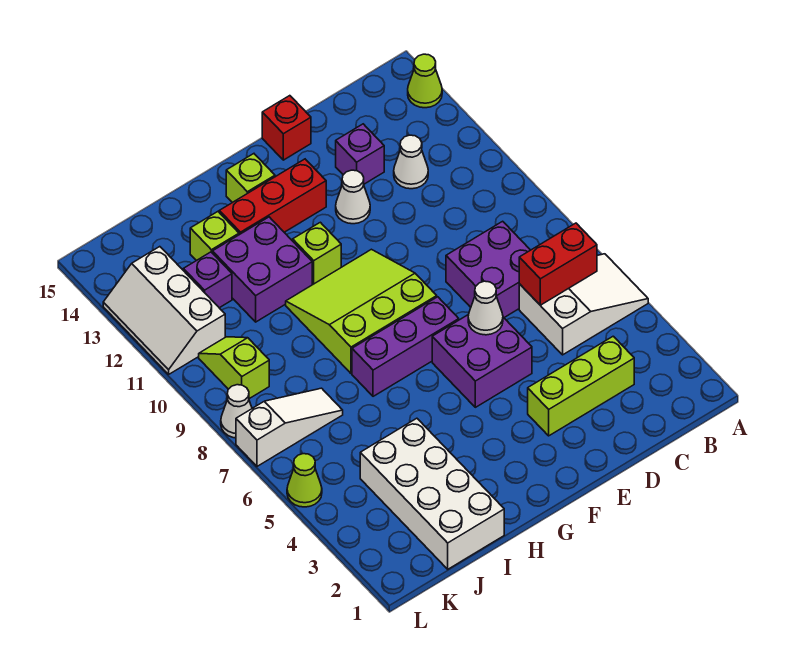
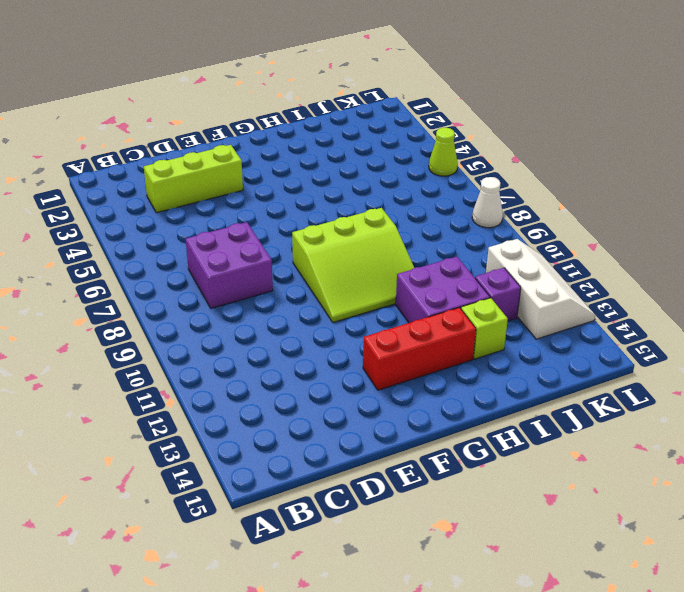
none -> white slope A5:C6 level 1 top C
none -> lime cone A14 level 1
none -> white cone C12 level 1

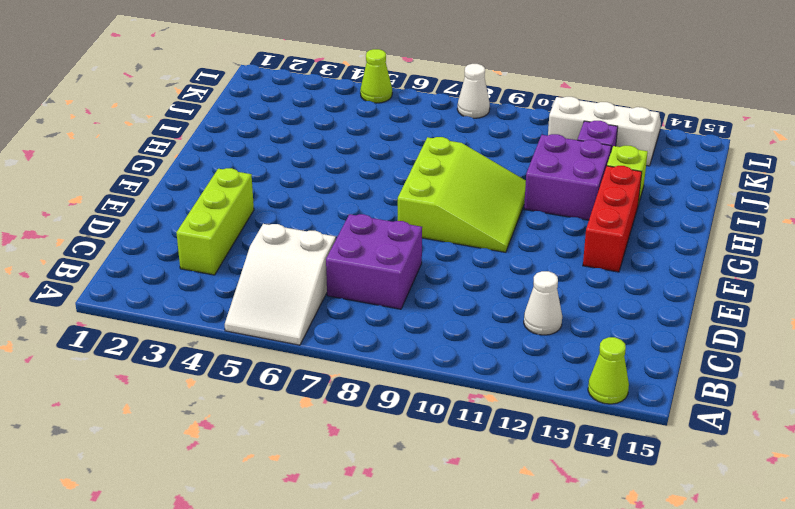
none -> purple brick D13 level 1
none -> purple brick E5:F6 level 1
none -> white cone E12 level 1

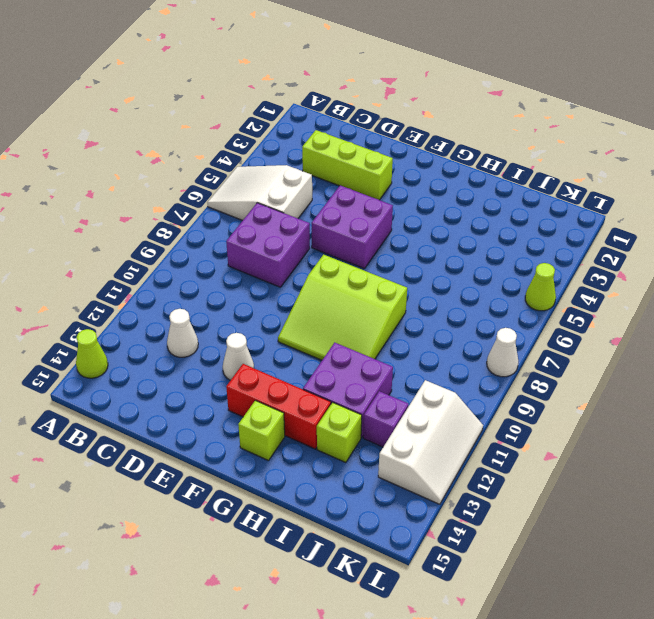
none -> purple brick D13 level 1
none -> red brick E15 level 1
none -> purple brick F7:H7 level 1

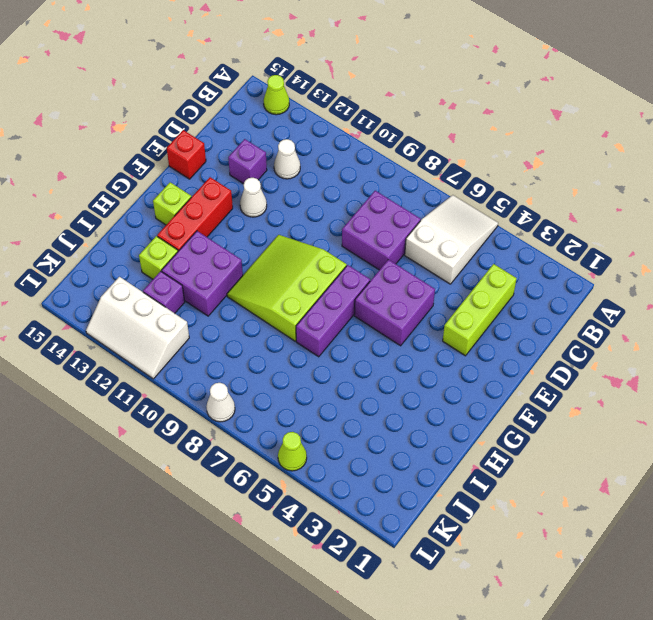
none -> lime brick G11 level 1
none -> white brick I1:J4 level 1
none -> white slope J7:L7 level 1 top L

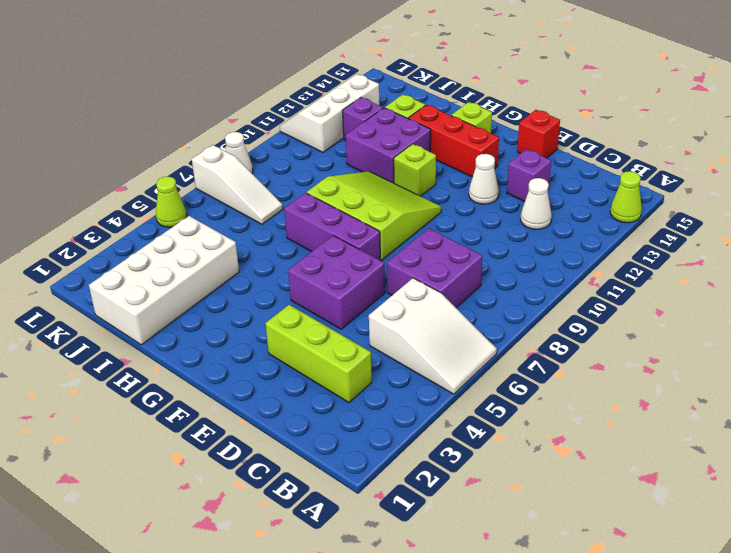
none -> lime slope K9:K10 level 1 top 9
none -> red brick B6:C6 level 2
none -> white cone E6 level 2

